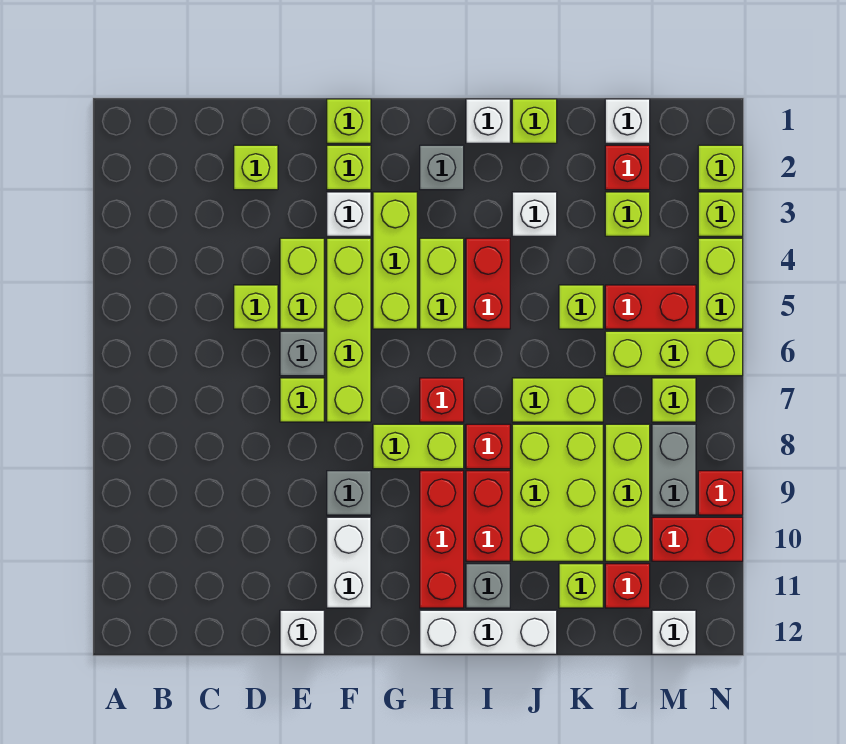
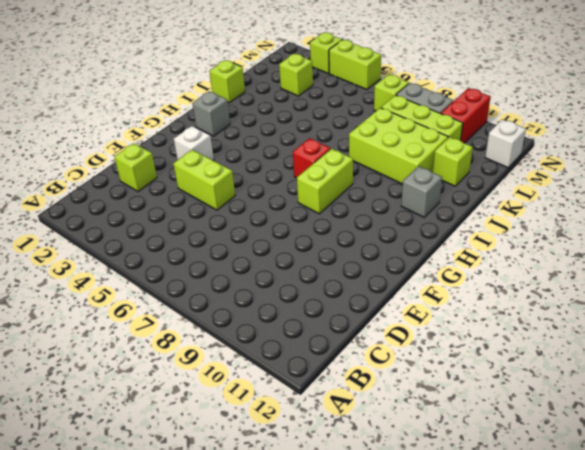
none -> lime brick D5 level 1
none -> grey brick E6 level 1
none -> lime brick E7 level 1
none -> white brick E12 level 1

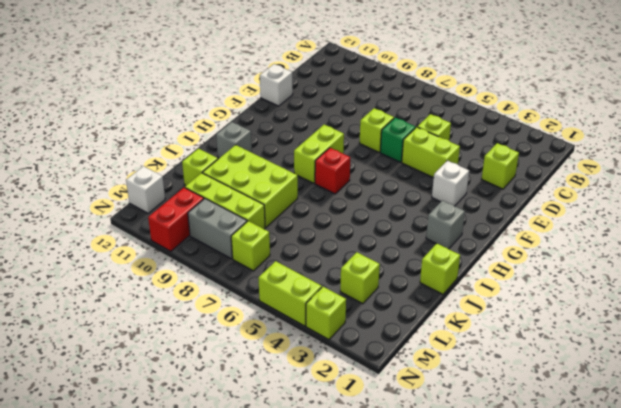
green brick E6 level 1 -> grey brick E6 level 1
none -> lime brick F1 level 1
none -> lime brick F2 level 1
none -> lime brick F4:F7 level 1
none -> grey brick F9 level 1

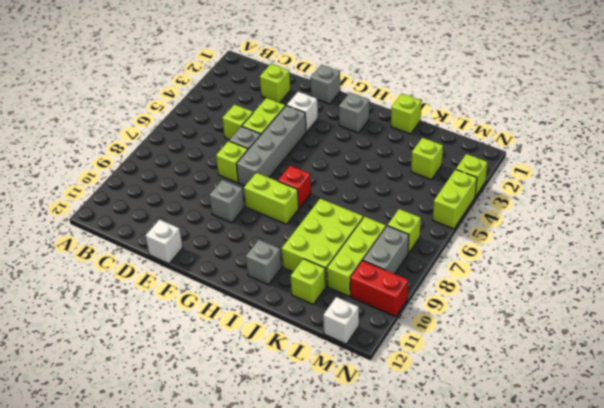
grey brick F1 level 1 -> lime brick F1 level 1
grey brick F4:F7 level 1 -> lime brick F4:F7 level 1
none -> lime brick F2 level 1
none -> white brick F10:F11 level 1
none -> lime brick G3:G5 level 1
none -> lime brick H4:H5 level 1

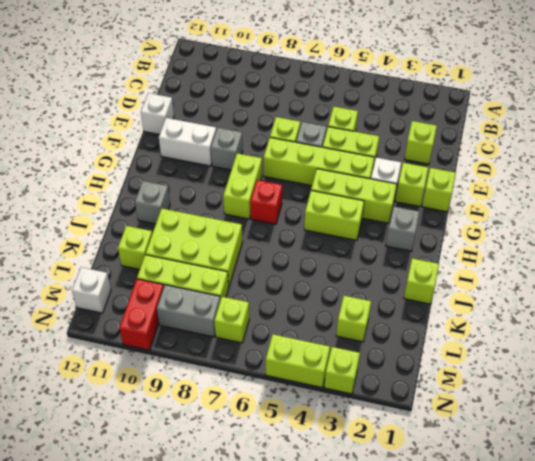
none -> red brick H9:H11 level 1
none -> white brick H12:J12 level 1
none -> white brick I1 level 1
none -> red brick I4:I5 level 1

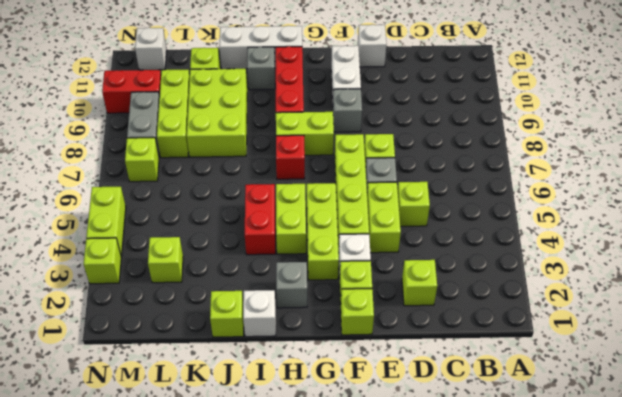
none -> red brick I8 level 1
none -> red brick I9:I10 level 1
none -> white brick J3 level 1
none -> lime brick J7:K7 level 1

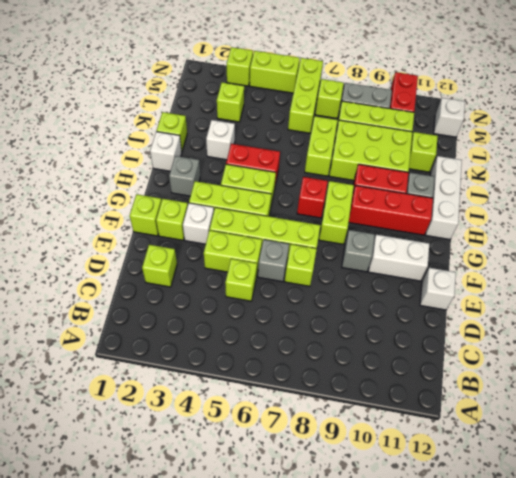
none -> red brick I8 level 1
none -> lime brick K5 level 1
none -> white brick L1 level 1
none -> red brick L2 level 1

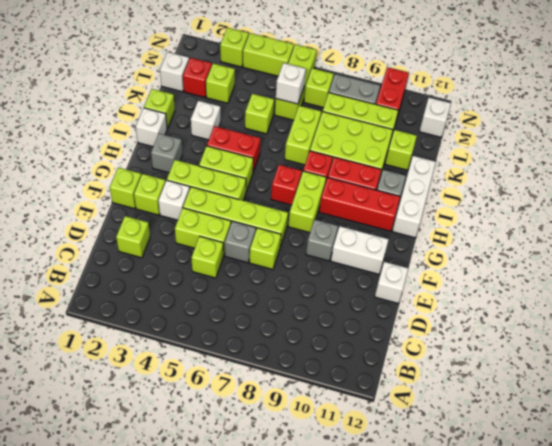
white brick L6 level 2 -> none
none -> red brick L5:M5 level 1
none -> red brick L11 level 1
none -> lime brick N2 level 1
none -> red brick N9 level 1

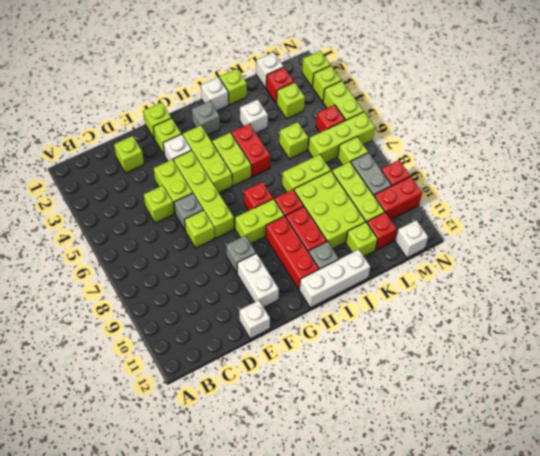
red brick M5 level 1 -> red brick L5:M5 level 1

